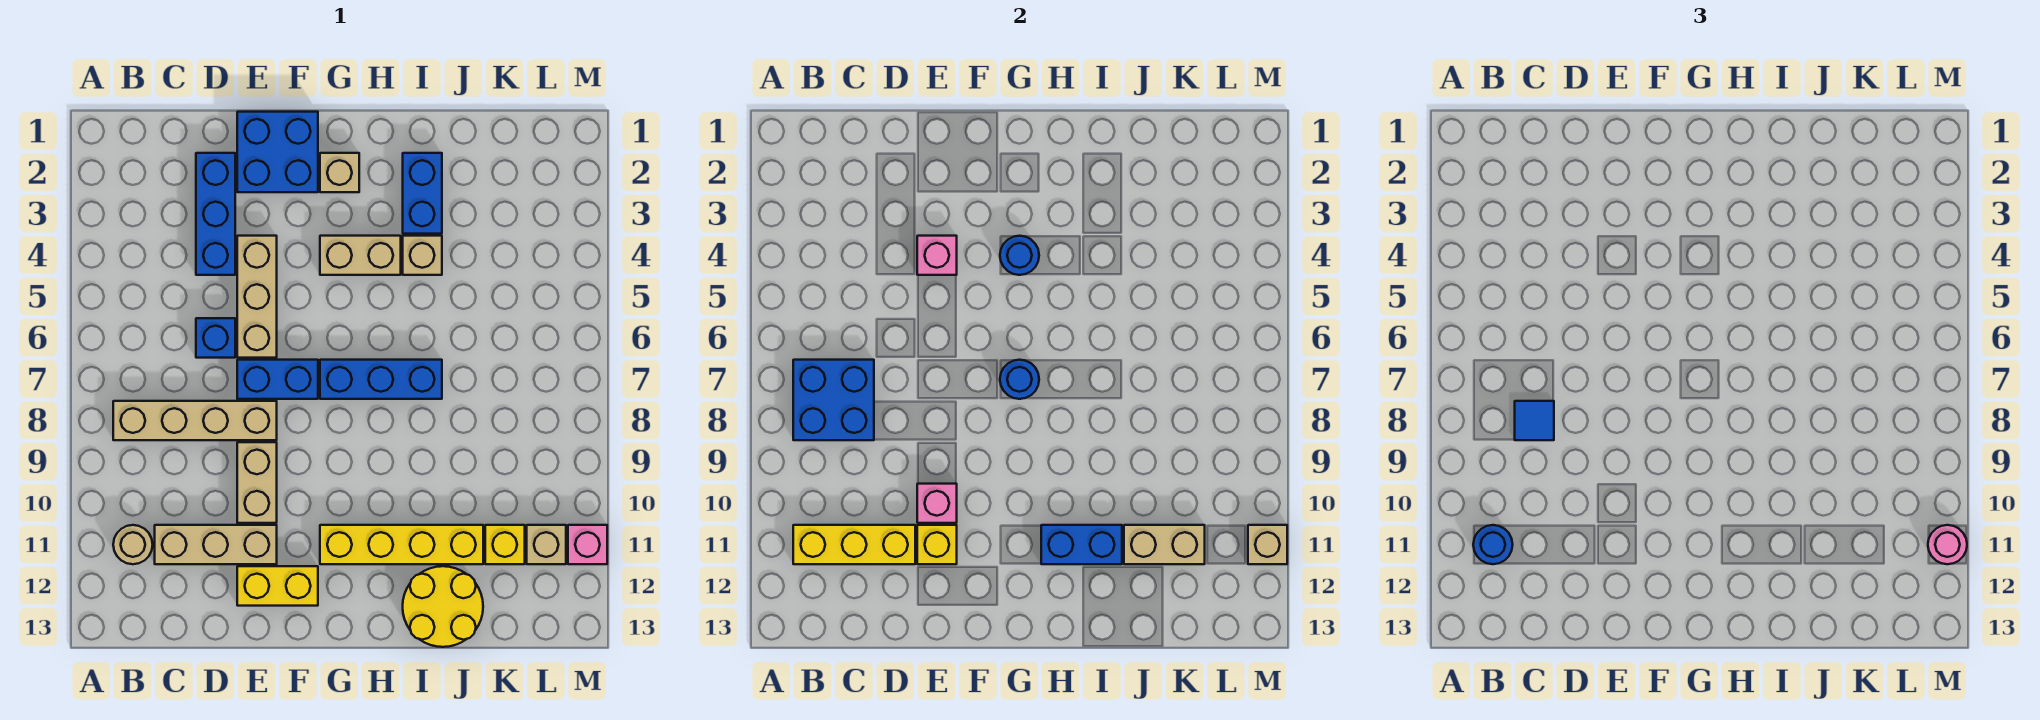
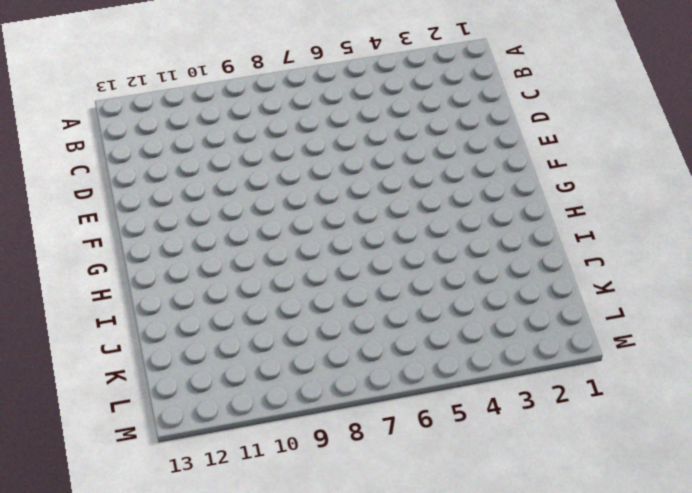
none -> tan brick B8:E8 level 1
none -> tan round brick B11 level 1
none -> tan brick C11:E11 level 1
none -> blue brick D2:D4 level 1

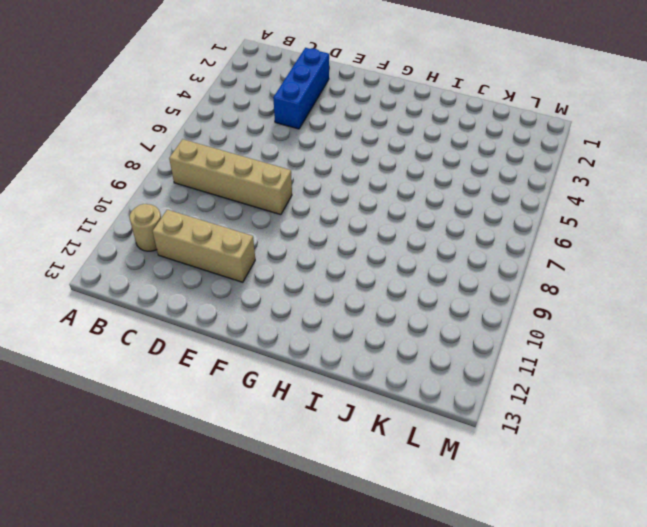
none -> blue brick D6 level 1
none -> blue brick E1:F2 level 1
none -> tan brick E4:E6 level 1
none -> blue brick E7:F7 level 1

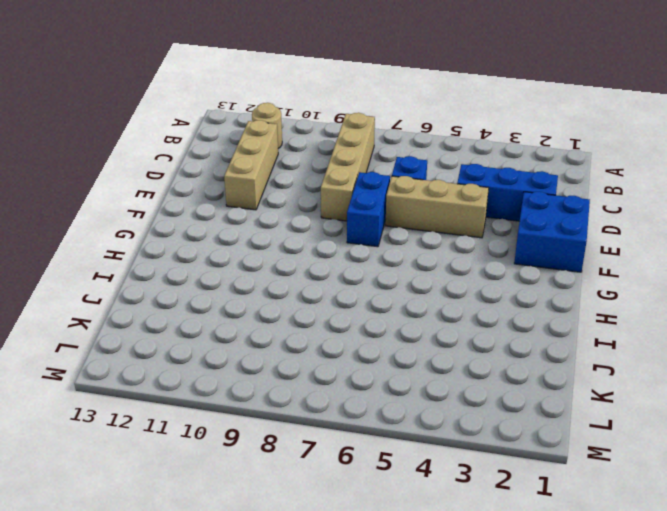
none -> tan brick E9:E10 level 1
none -> yellow brick E12:F12 level 1
none -> tan brick G2 level 1
none -> tan brick G4:H4 level 1

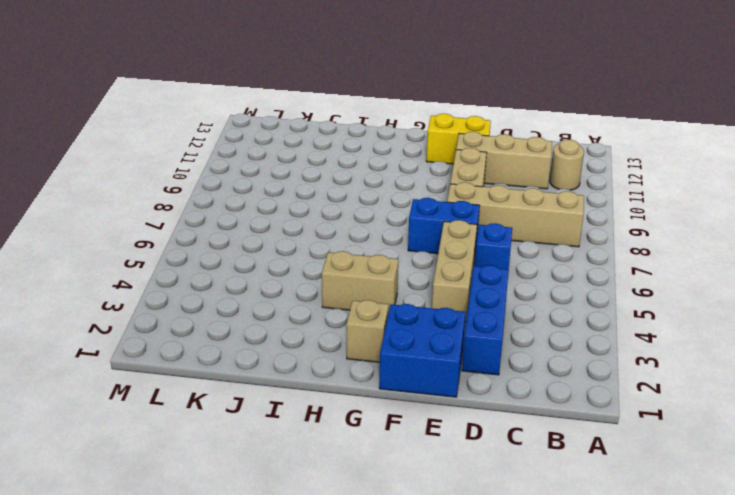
none -> blue brick G7:I7 level 1
none -> yellow brick G11:J11 level 1
none -> blue brick I2:I3 level 1
none -> tan brick I4 level 1

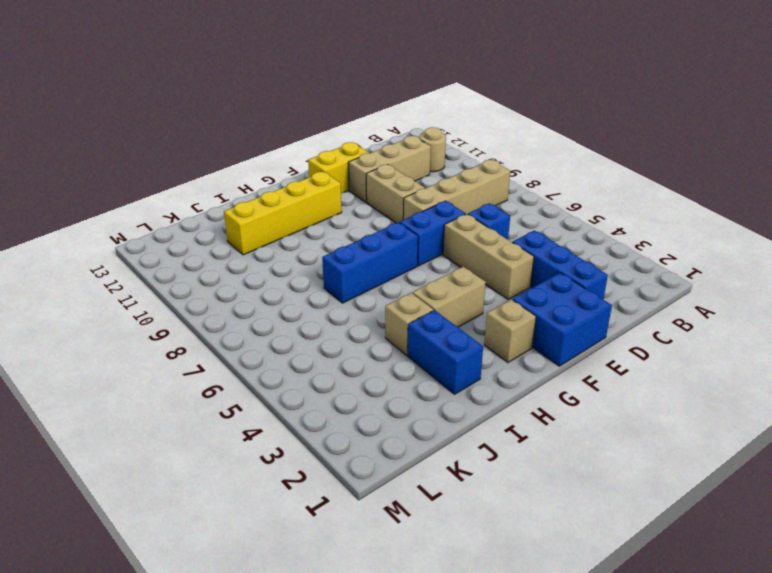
none -> yellow round brick I12:J13 level 1
none -> yellow brick K11 level 1
none -> tan brick L11 level 1
none -> pink brick M11 level 1

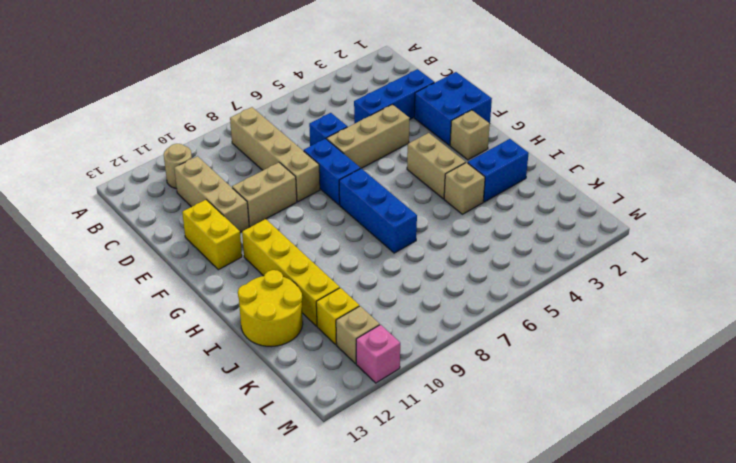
none -> blue brick B7:C8 level 2
none -> yellow brick B11:D11 level 2
none -> pink brick E4 level 2
none -> pink brick E10 level 2

